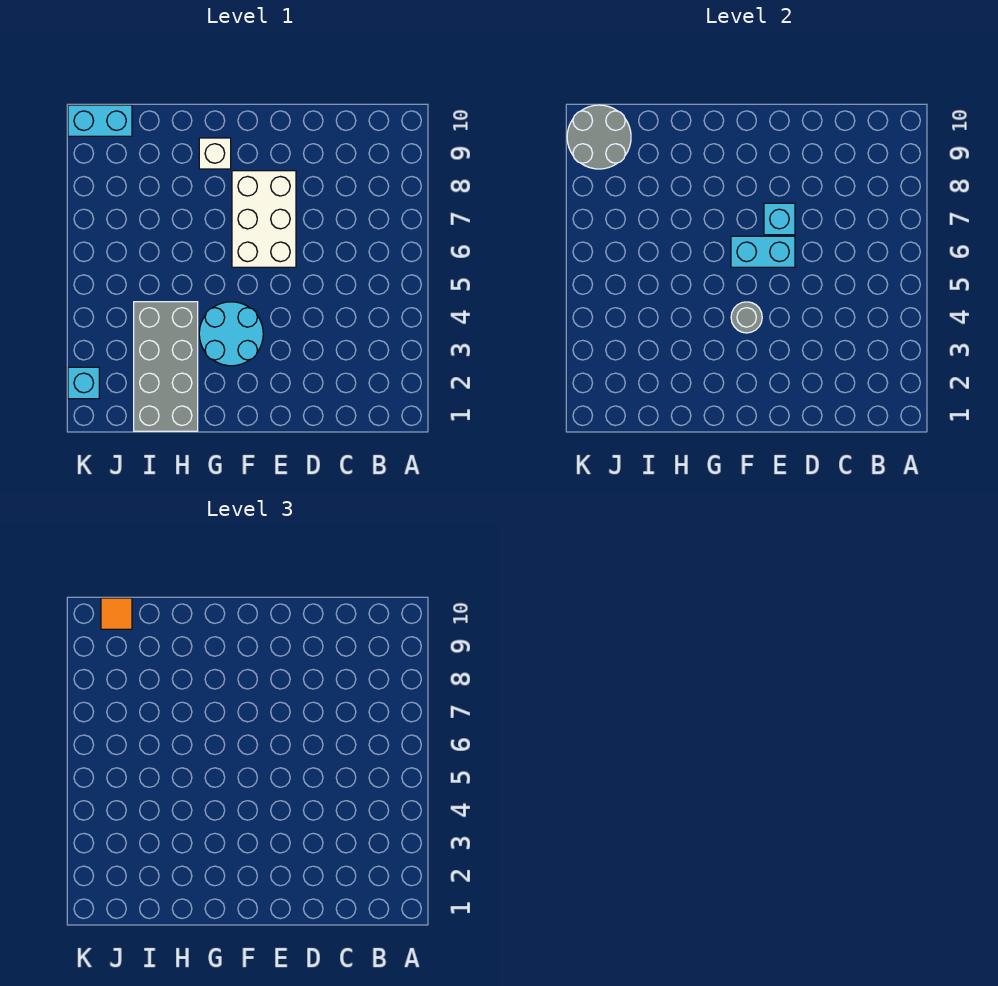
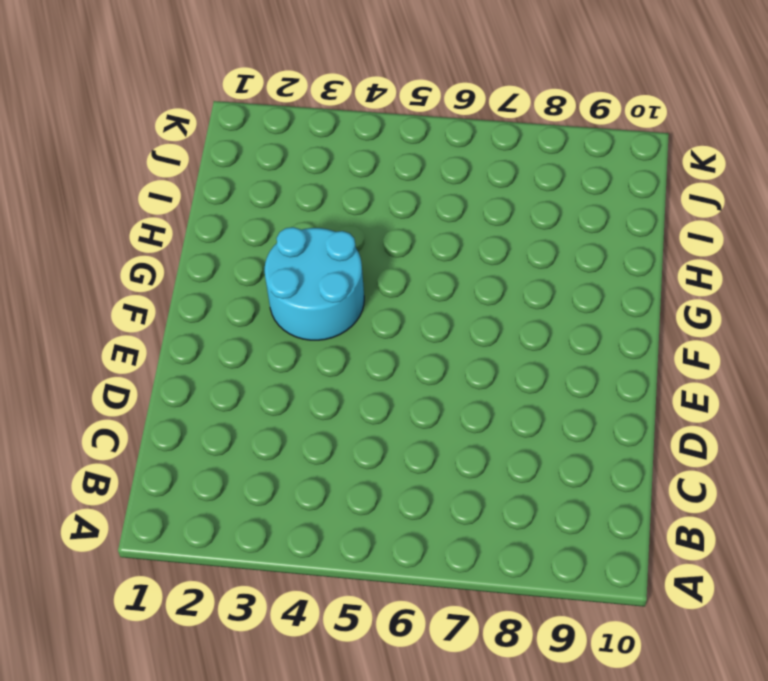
none -> white brick E6:F8 level 1
none -> white brick G9 level 1

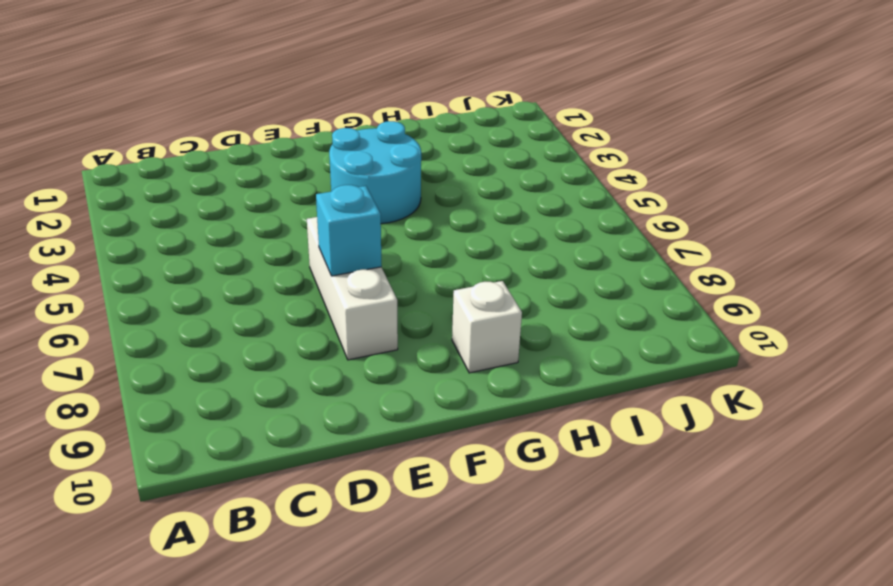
white brick E6:E8 level 1 -> white brick E6:F8 level 1
none -> grey brick H1:I4 level 1
none -> cyan brick J10:K10 level 1

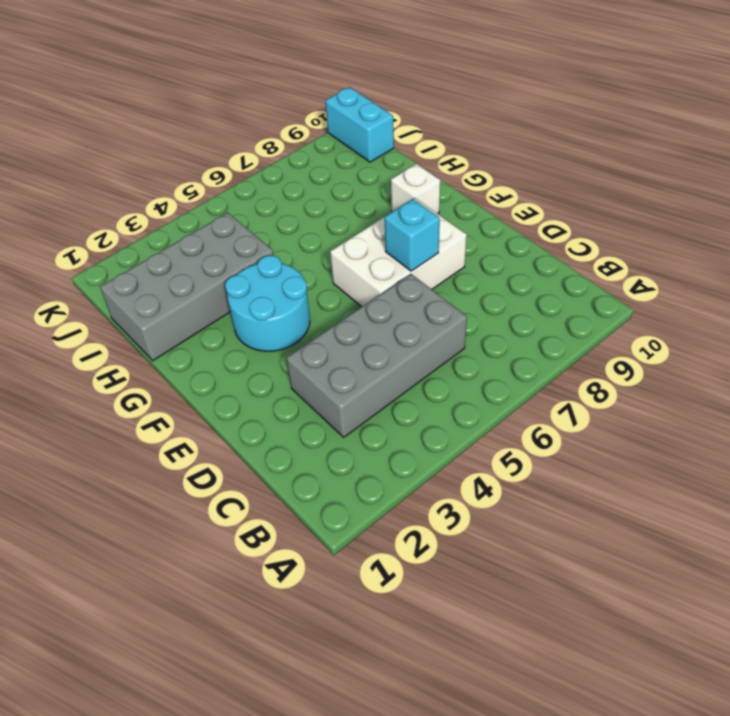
grey brick C3:D6 level 1 -> none
none -> cyan brick K2 level 1
none -> cyan brick E6:F6 level 2

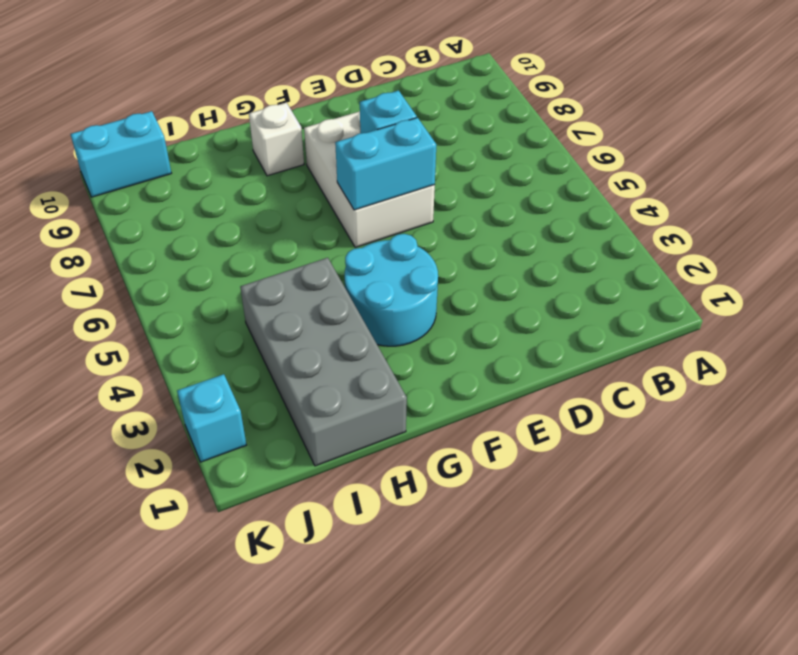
none -> grey round brick F4 level 2
none -> grey round brick J9:K10 level 2

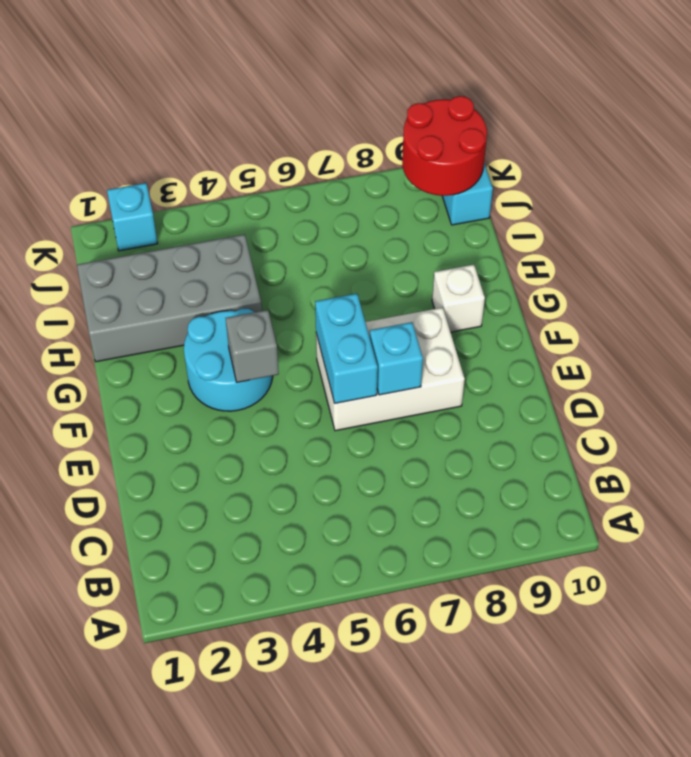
grey brick F4 level 2 -> grey round brick F4 level 2
red round brick J9:K10 level 2 -> grey round brick J9:K10 level 2
none -> orange tile J10 level 3

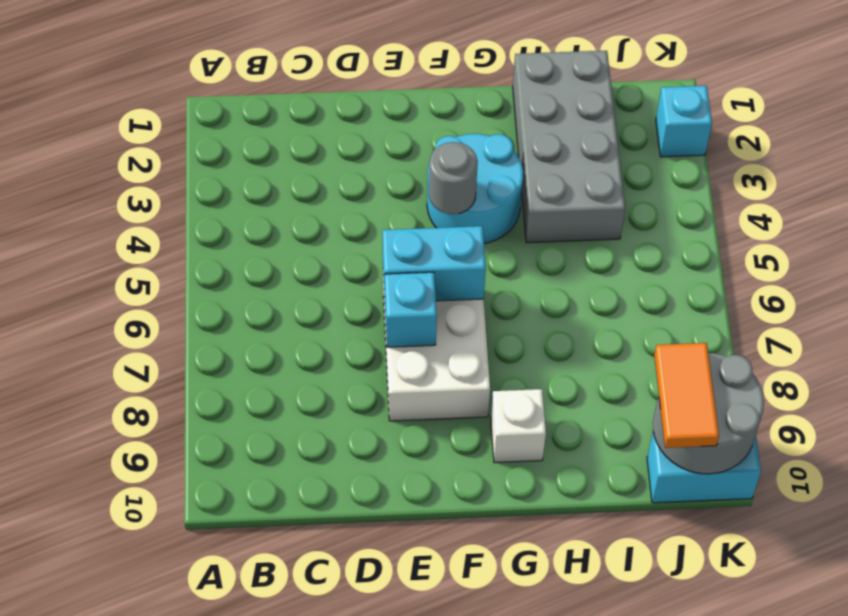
orange tile J9:J10 level 3 -> orange tile J10 level 3

